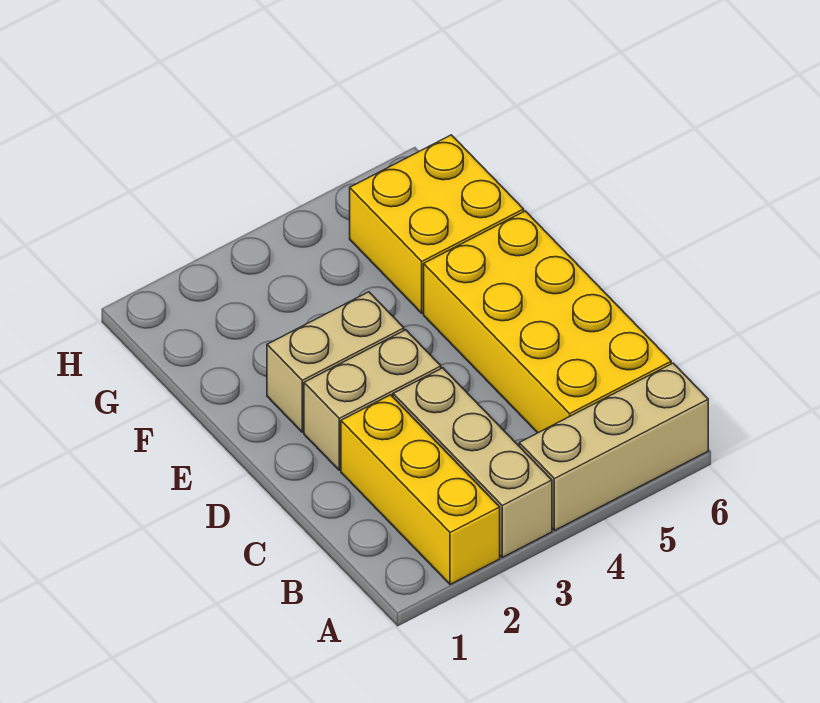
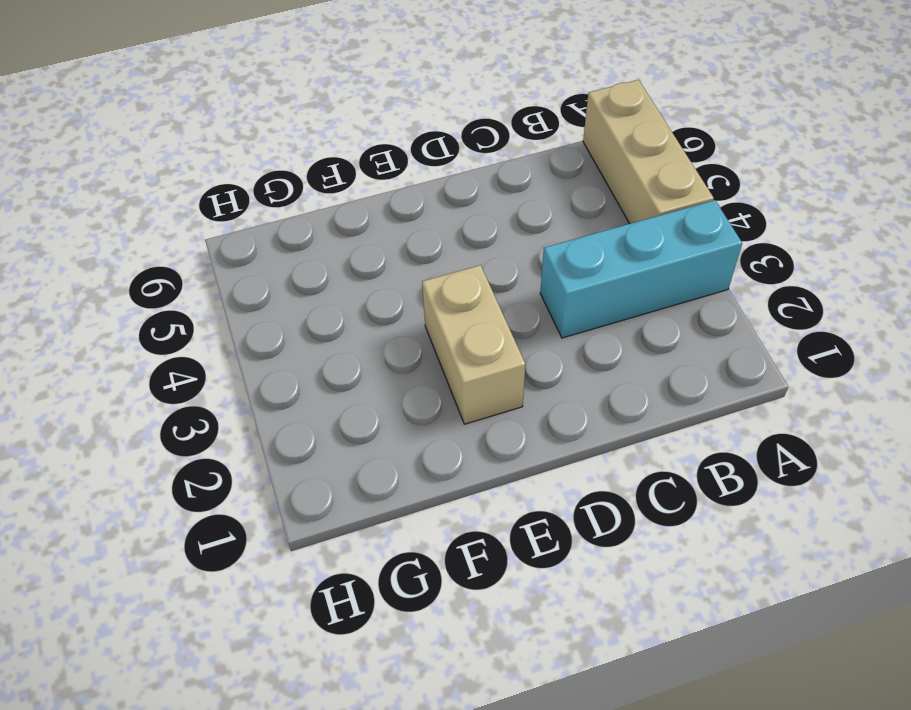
cyan brick A3:C3 level 1 -> tan brick A3:C3 level 1
none -> yellow brick A2:C2 level 1
none -> yellow brick B5:E6 level 1

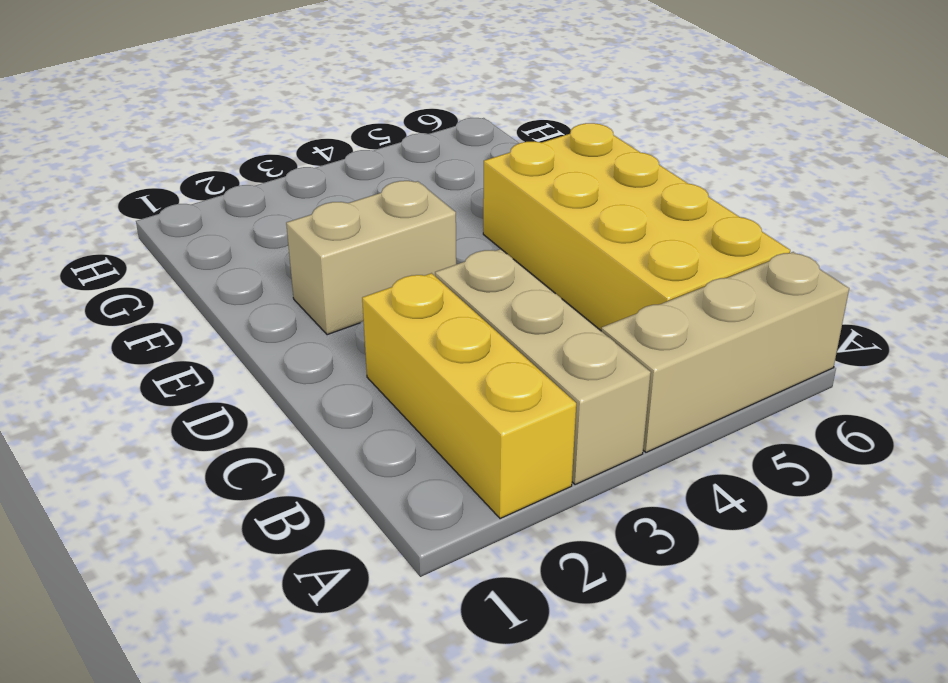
none -> tan brick D2:D3 level 1
none -> yellow brick F5:G6 level 1

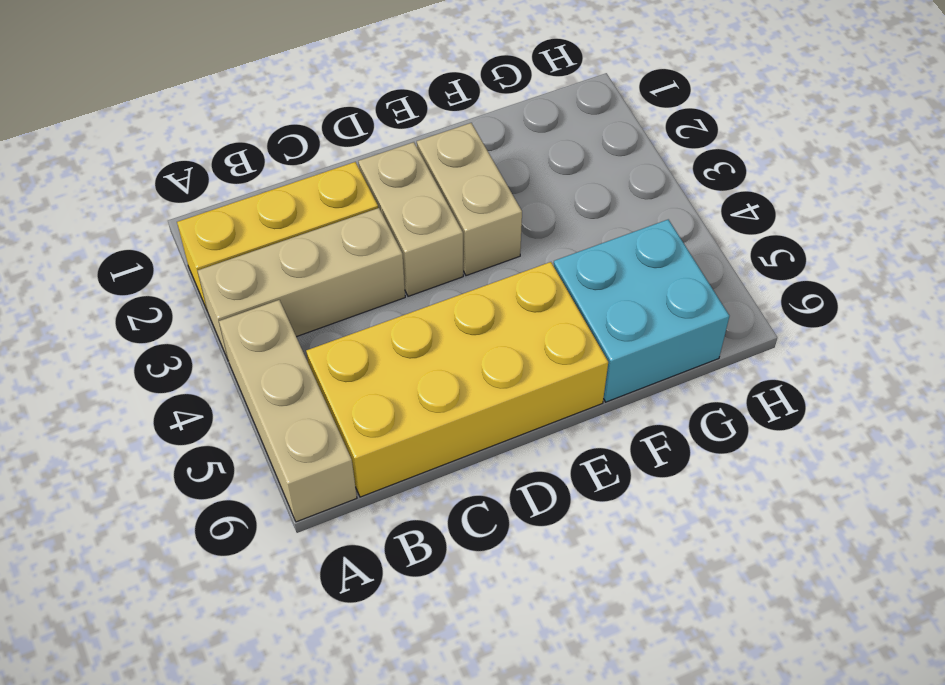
cyan brick F5:G6 level 1 -> yellow brick F5:G6 level 1

